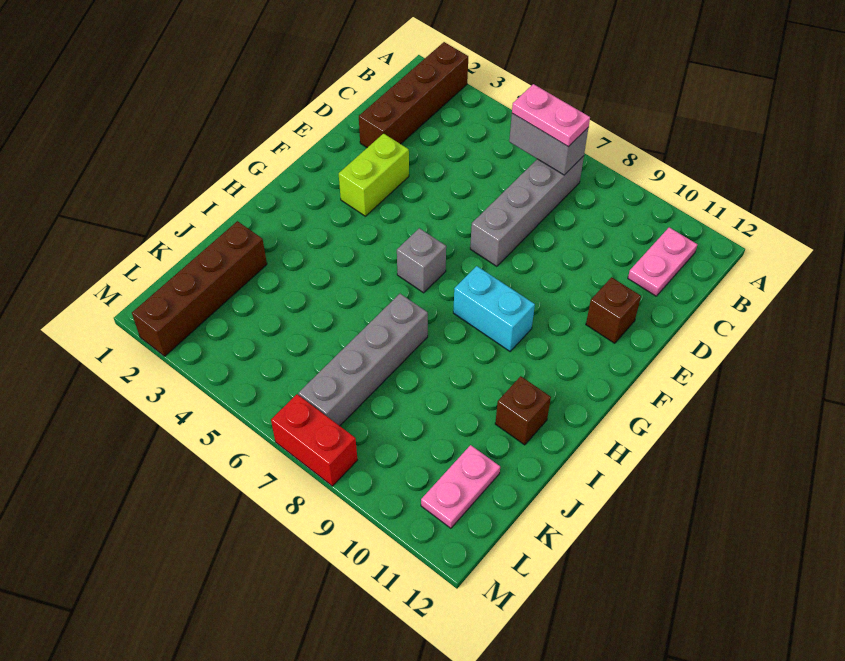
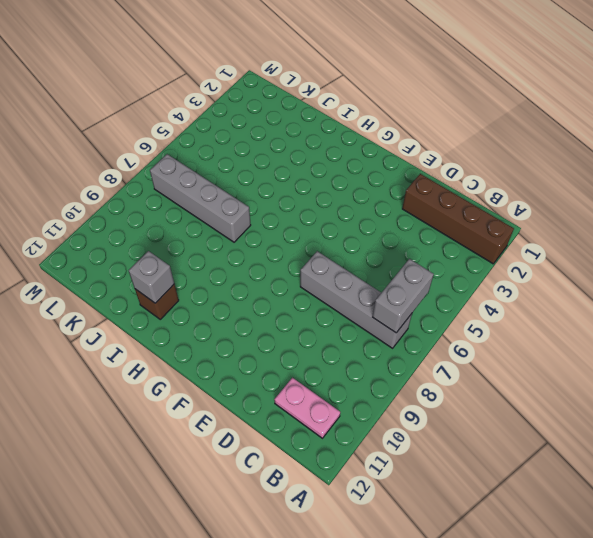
grey brick I11 level 2 -> grey brick G6 level 1
none -> lime brick E3:F3 level 1
none -> brown brick E11 level 1
none -> cyan brick G8:G9 level 1

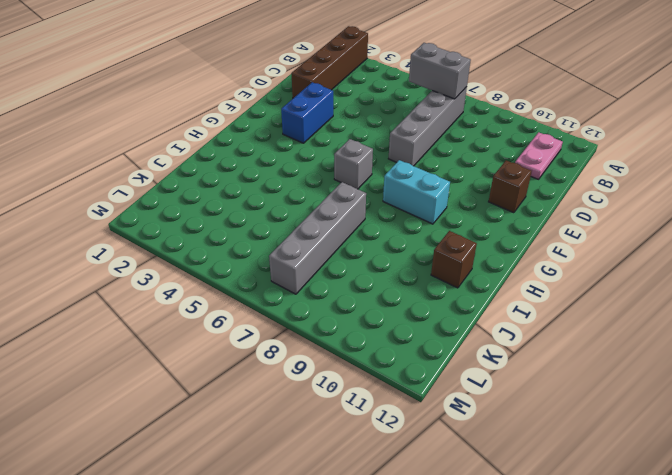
blue brick E3:F3 level 1 -> lime brick E3:F3 level 1
none -> brown brick J2:M2 level 1
none -> pink plate K11:L11 level 1
none -> red brick M7:M8 level 1

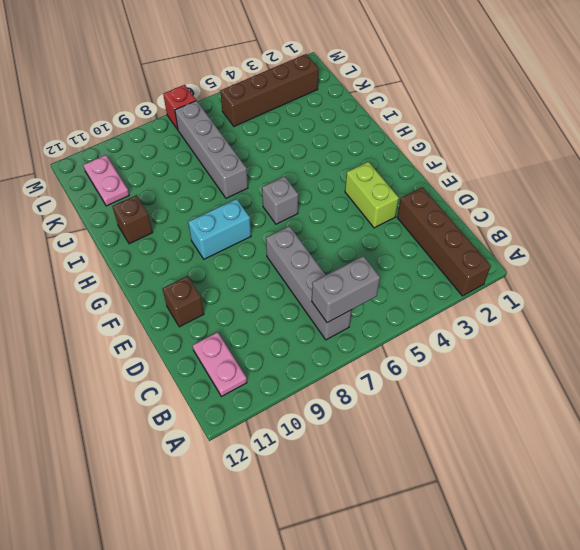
brown brick L2:L5 level 1 -> brown brick J2:M2 level 1
red brick M7 level 1 -> red brick M7:M8 level 1
none -> pink plate B6:B7 level 3

